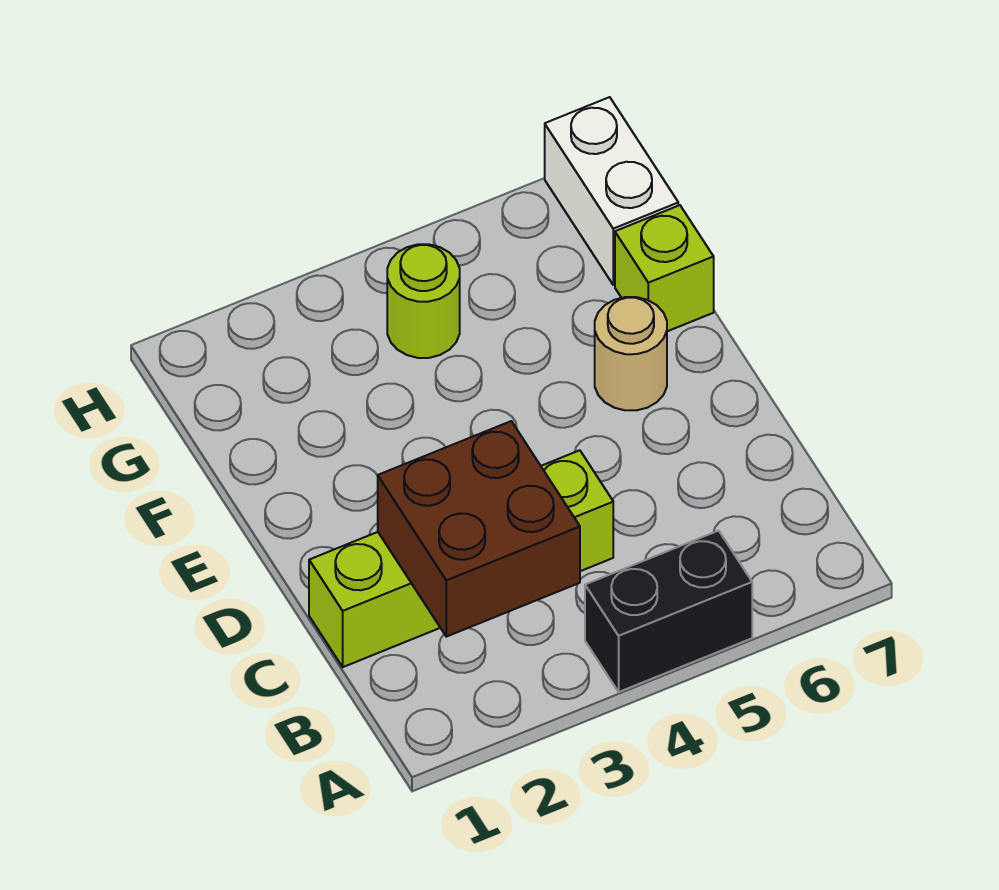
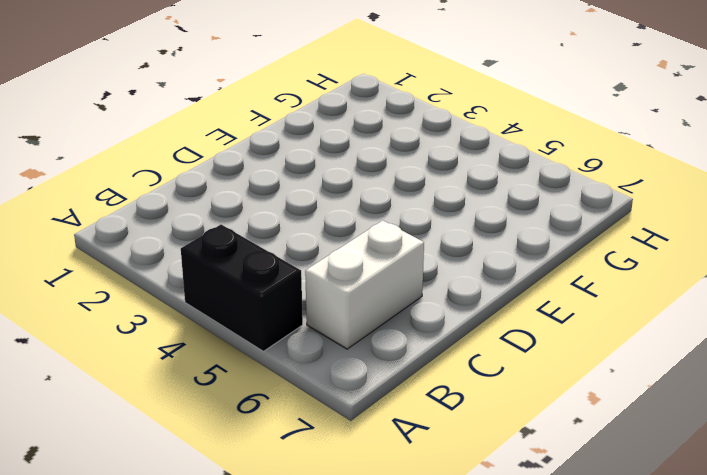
white brick B6:C6 level 1 -> white brick G7:H7 level 1
none -> lime brick C1:C4 level 1
none -> tan round brick E6 level 1

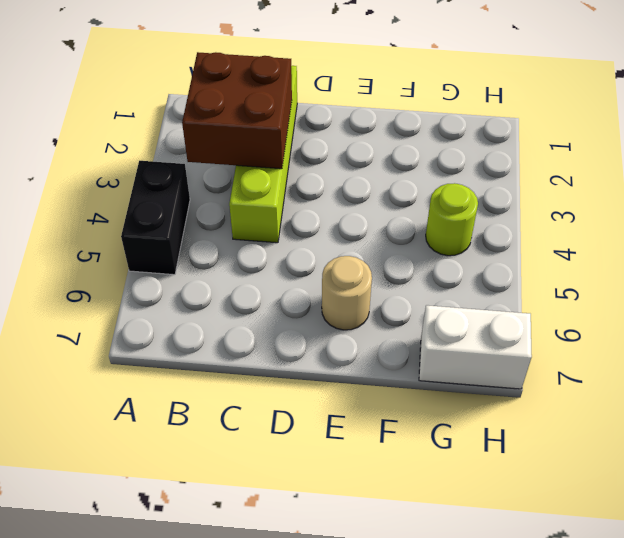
none -> lime brick F7 level 1

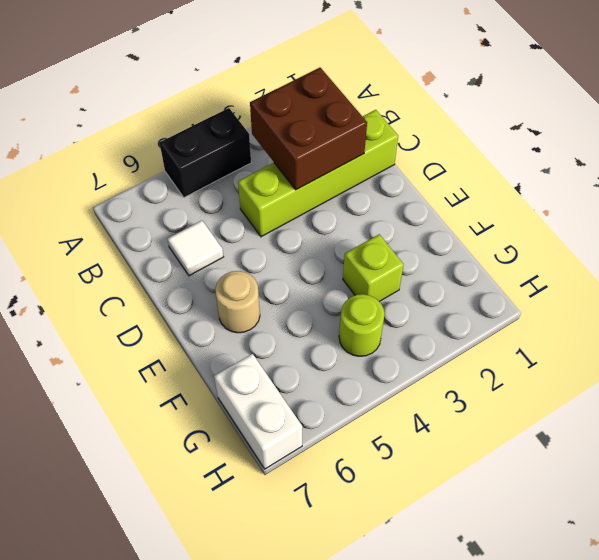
white tile C6 level 1 -> none
lime brick F3 level 1 -> lime brick F7 level 1

